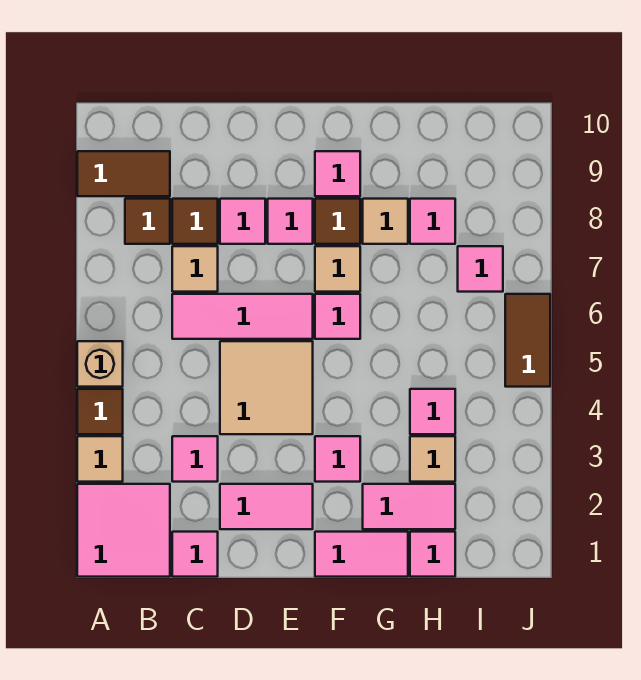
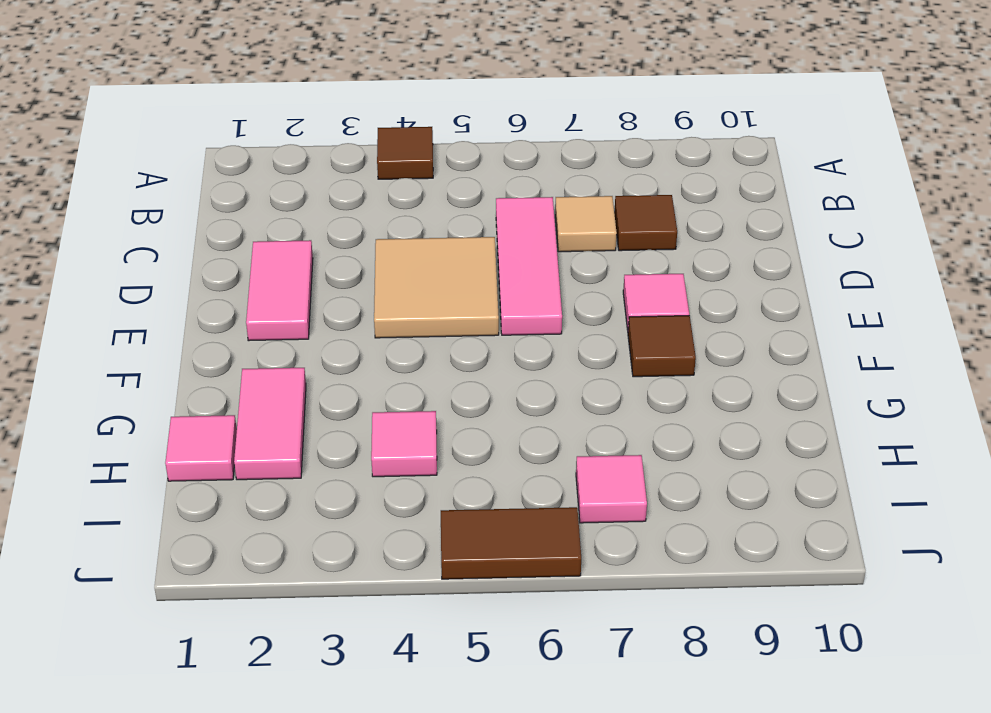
none -> pink tile A1:B2 level 1
none -> tan tile A3 level 1
none -> tan brick A5 level 1

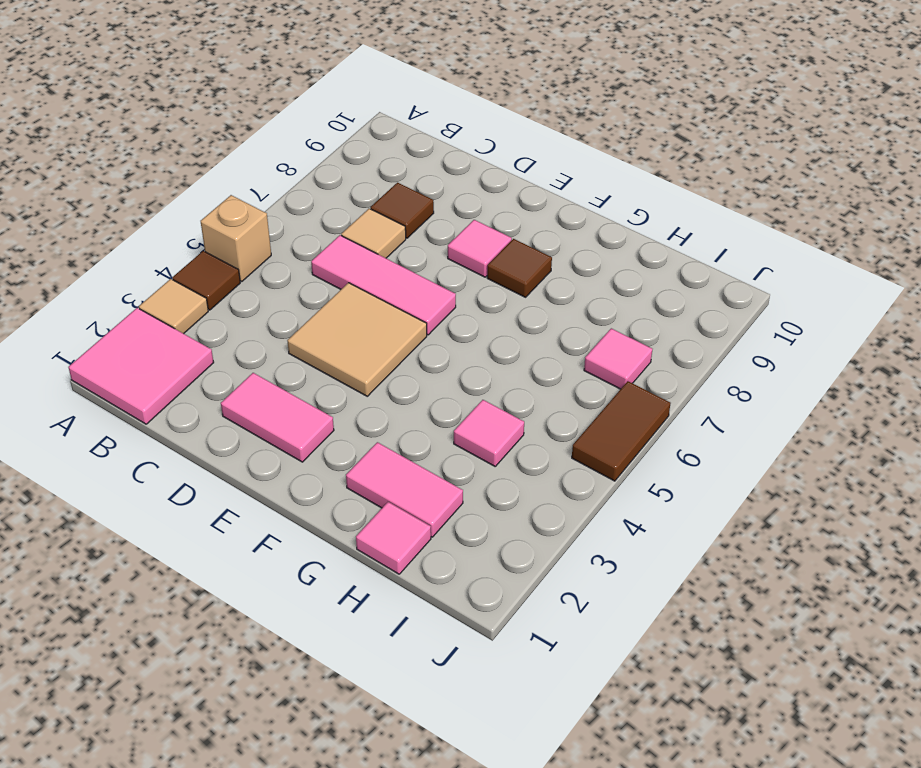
none -> brown tile A9:B9 level 1
none -> brown tile B8 level 1
none -> pink tile C1 level 1

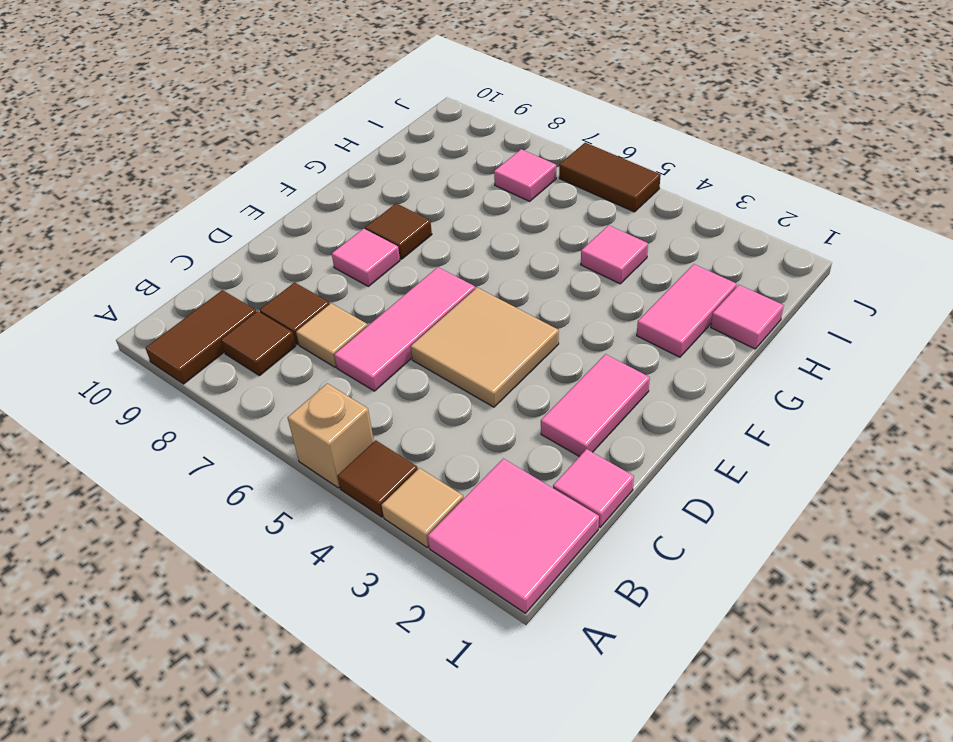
none -> pink tile C3 level 1
none -> pink tile D8 level 1
none -> pink tile F1:G1 level 1

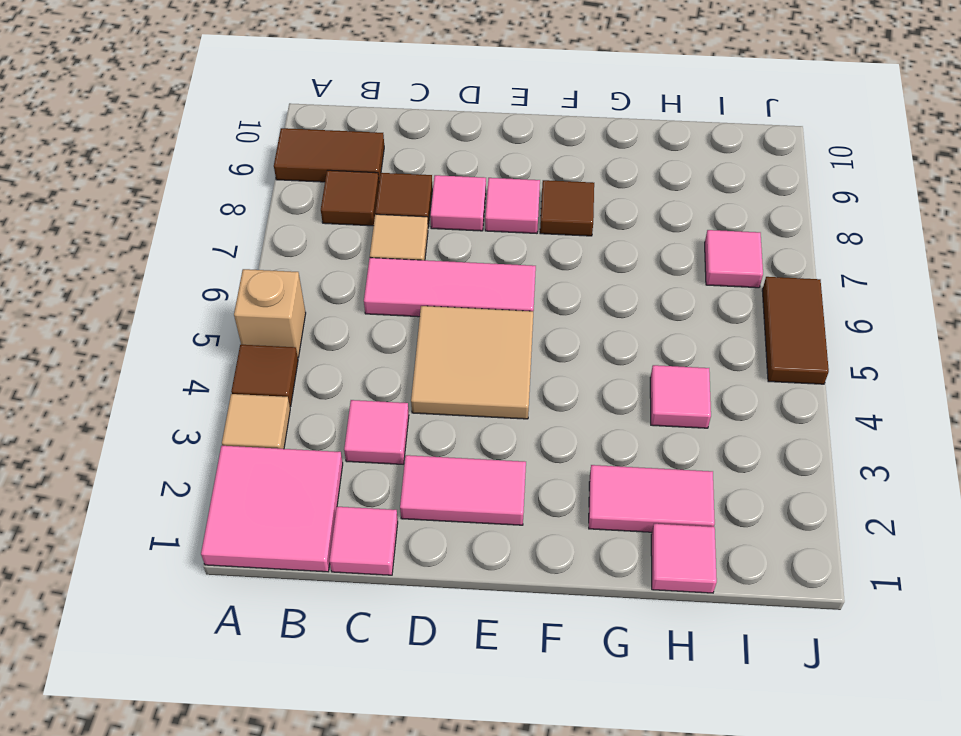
none -> pink tile F1:G1 level 1
none -> pink tile F3 level 1
none -> pink tile F6 level 1

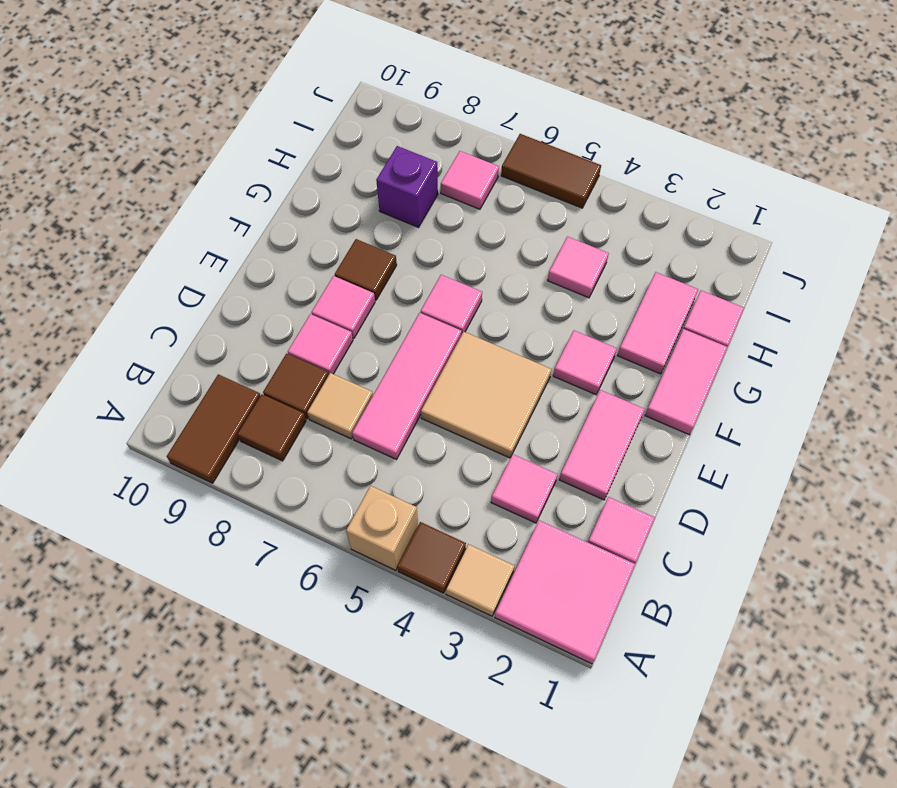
purple brick H8 level 1 -> pink tile H8 level 1
none -> tan tile F7 level 1
none -> pink tile F9 level 1
none -> tan tile G8 level 1

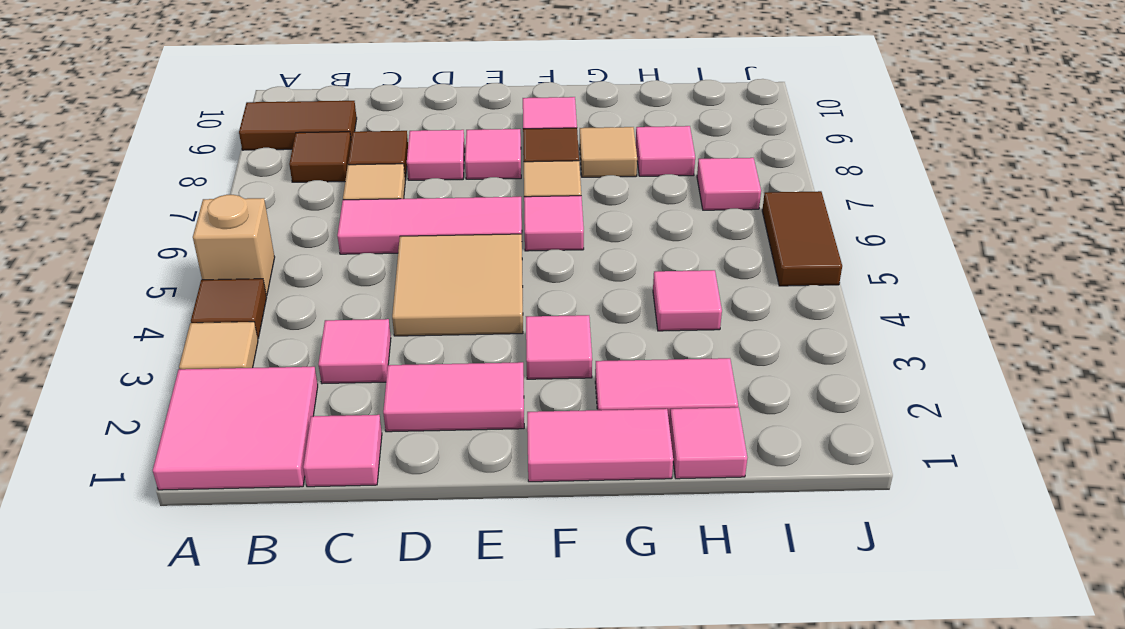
none -> tan tile H3 level 1

